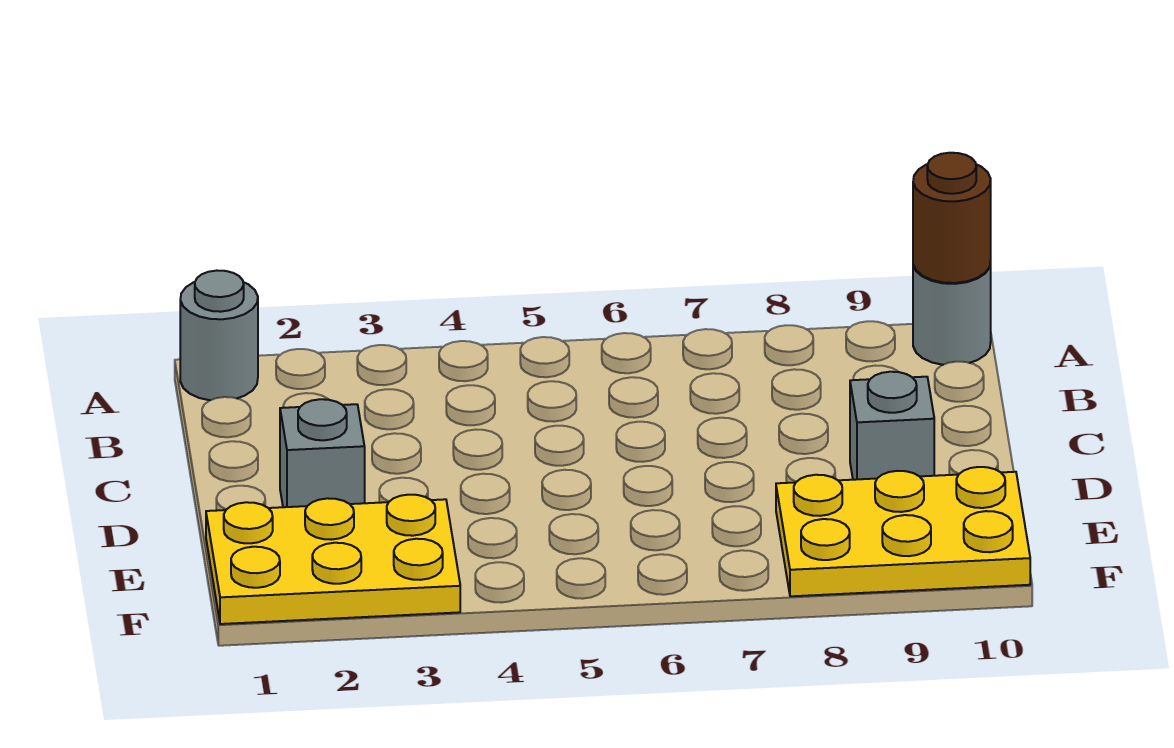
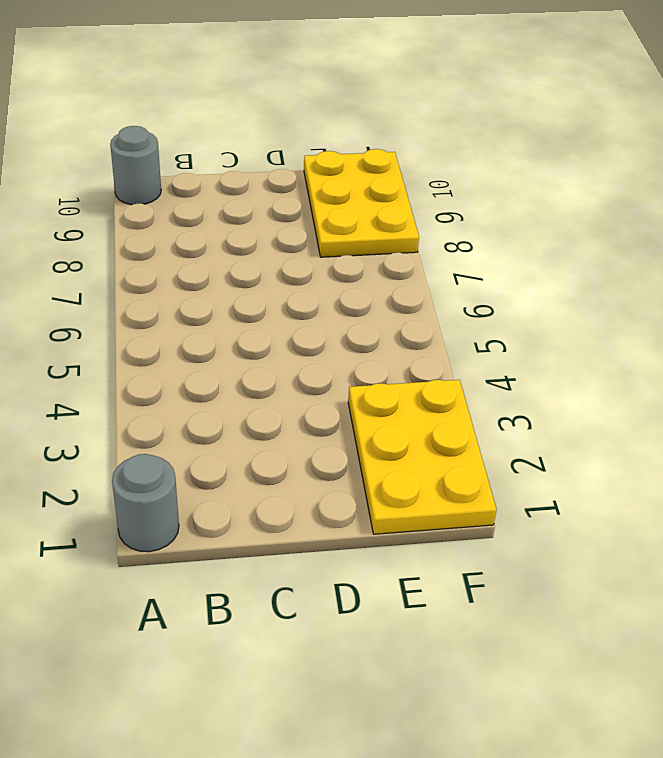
none -> grey brick D2 level 1
none -> grey brick D9 level 1

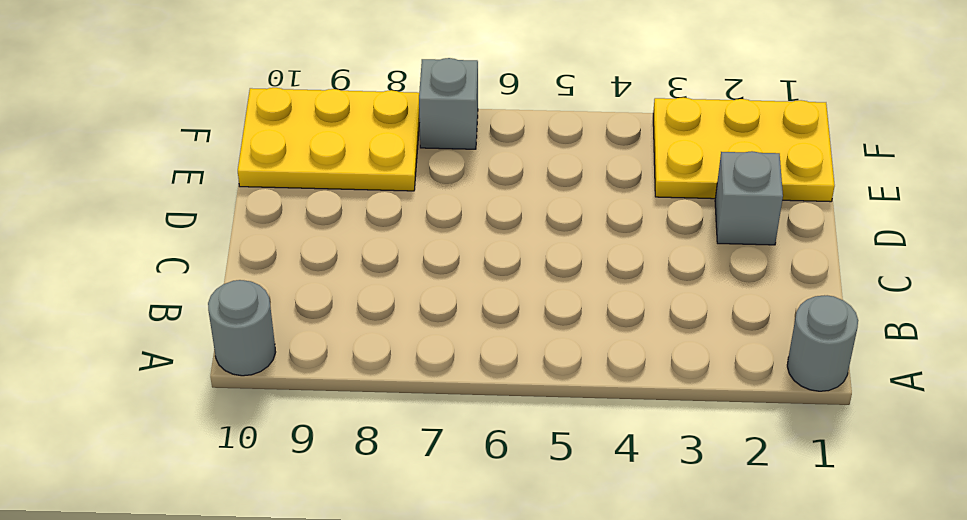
grey brick F7 level 1 -> grey brick D9 level 1
none -> brown round brick A10 level 2

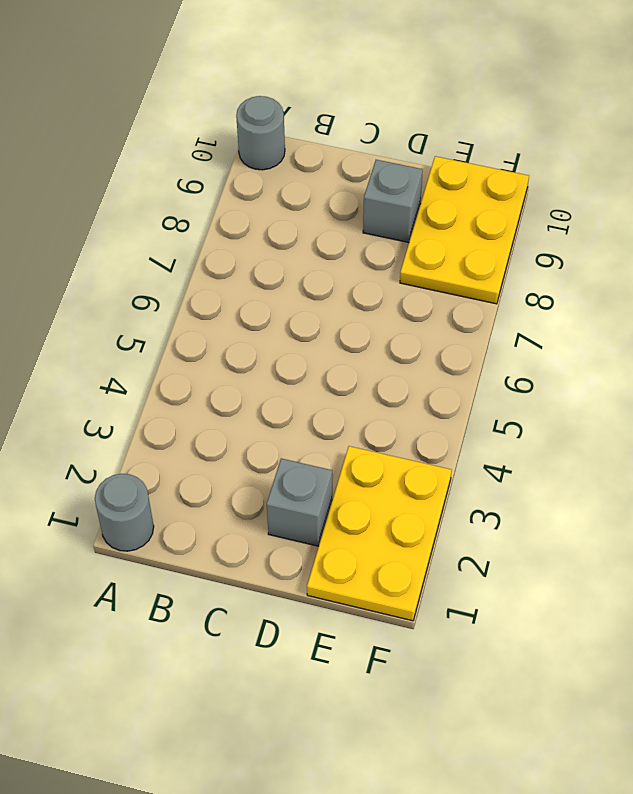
none -> brown round brick A10 level 2

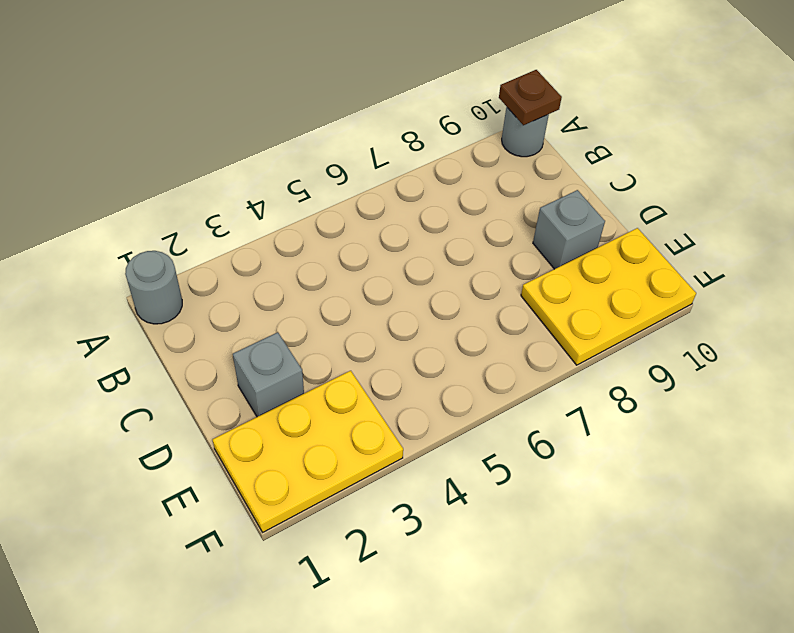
brown plate A10 level 2 -> brown round brick A10 level 2

